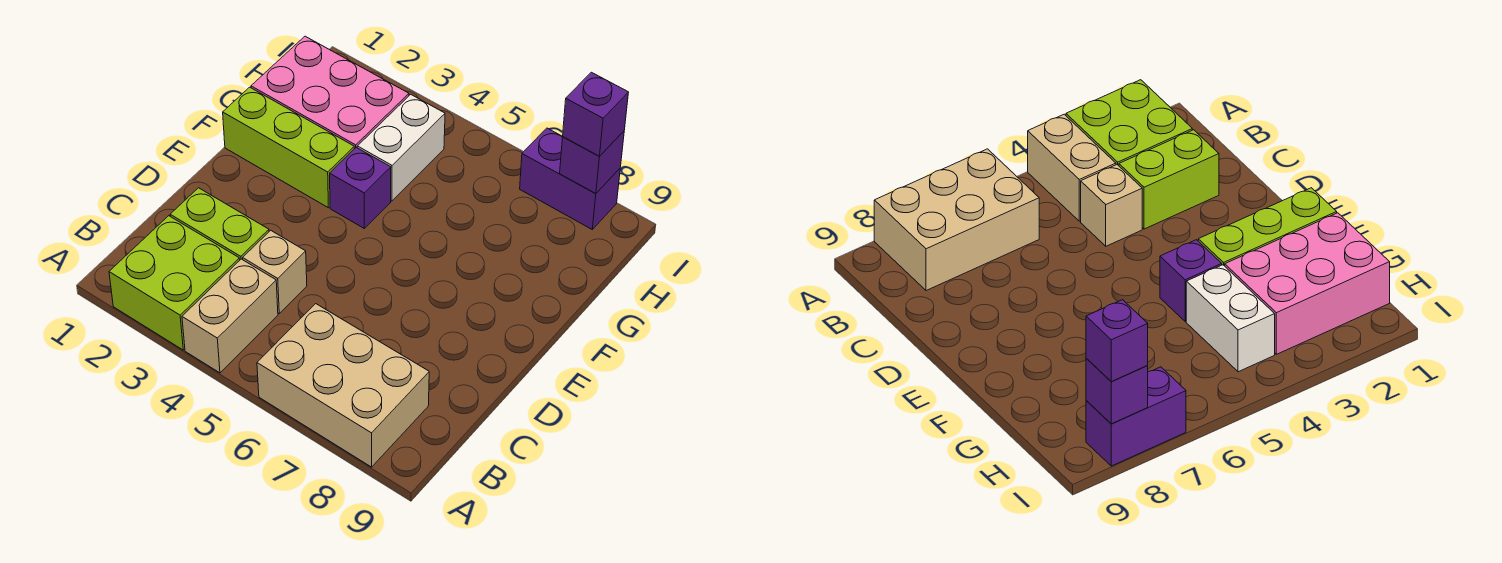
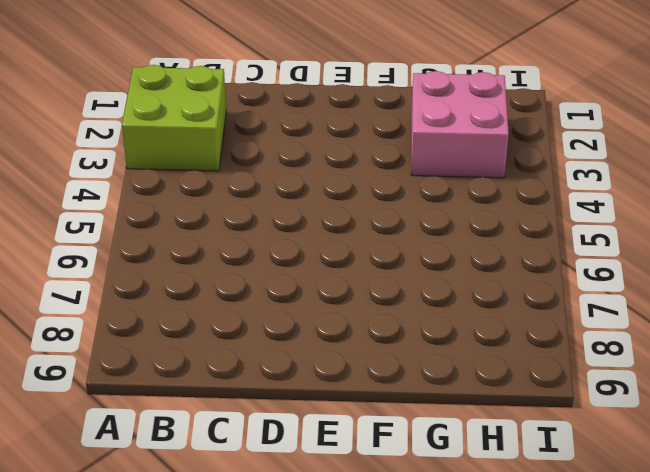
pink brick G2:H3 level 1 -> pink brick G1:H3 level 1
none -> tan brick A4:B4 level 1
none -> tan brick A6:B8 level 1
none -> lime brick C2:C3 level 1

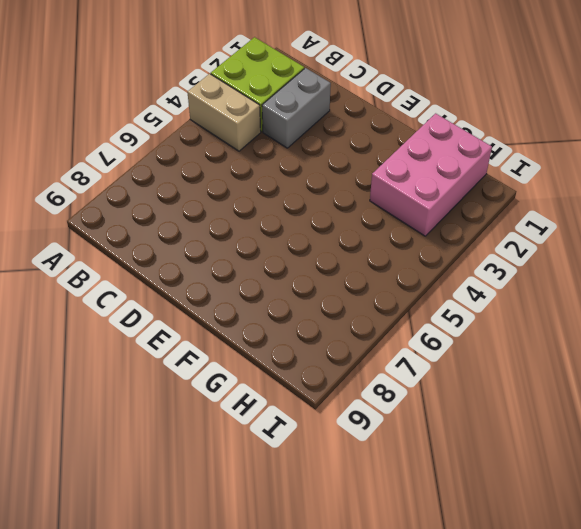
grey brick C2:C3 level 1 -> lime brick C2:C3 level 1
none -> tan brick A6:B8 level 1
none -> tan brick C4 level 1
none -> lime brick F1:F3 level 1

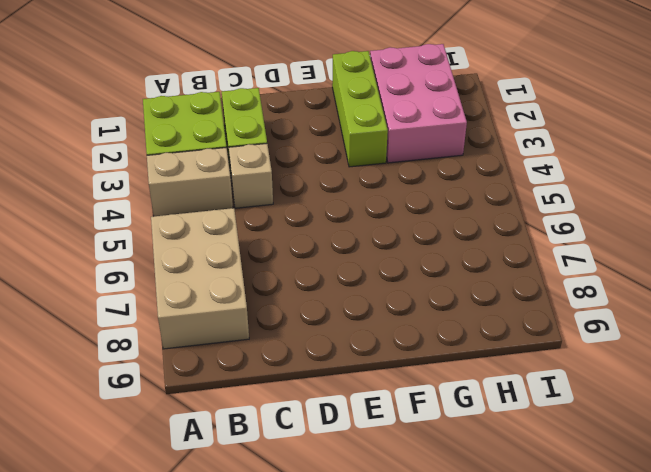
none -> purple brick F4 level 1
none -> white brick G4:H4 level 1
none -> purple brick I7:I8 level 1

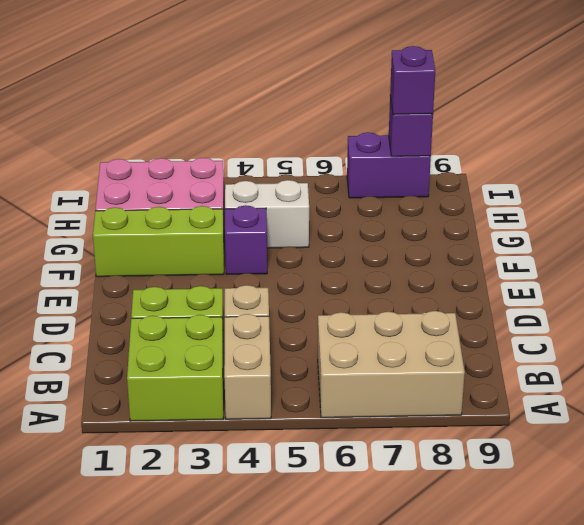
white brick G4:G5 level 1 -> white brick G4:H4 level 1

